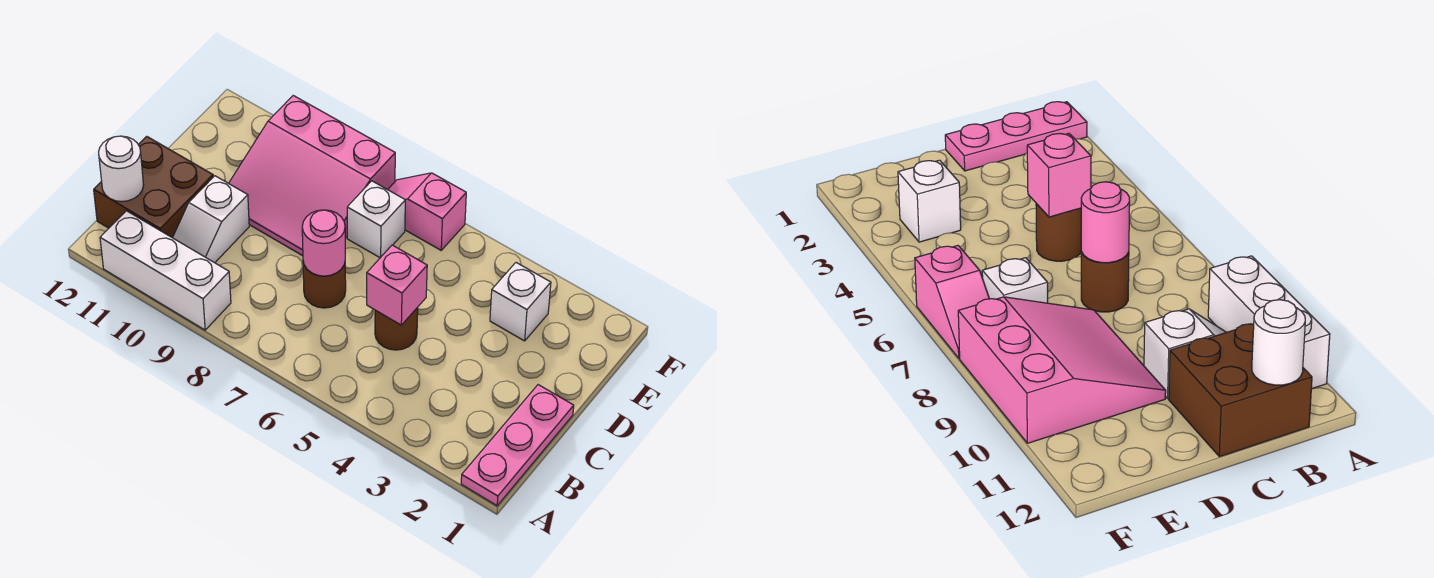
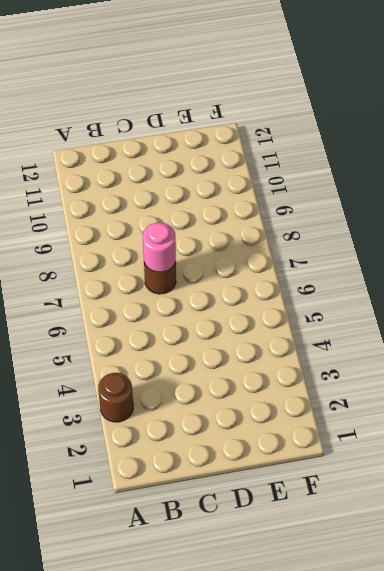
brown round brick A3 level 1 -> brown round brick C5 level 1
none -> pink plate A1:C1 level 1
none -> white brick A9:A11 level 1
none -> white slope B10:C10 level 1 top C

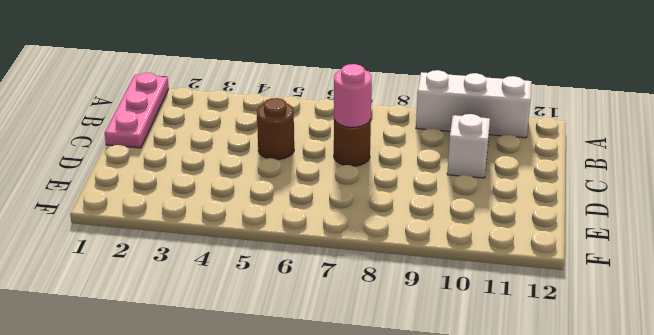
none -> brown brick B11:C12 level 1
none -> pink slope D8:F10 level 1 top F
none -> white brick E3 level 1

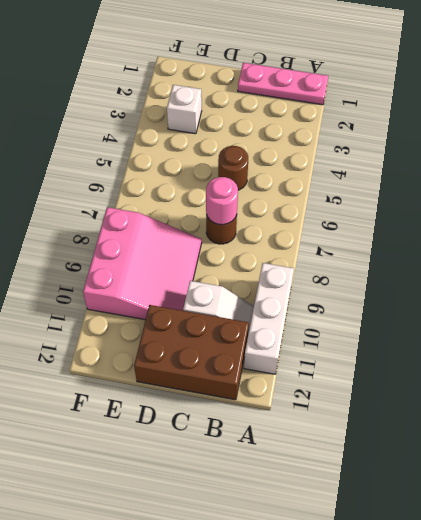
brown brick B11:D12 level 1 -> brown brick B11:C12 level 1
none -> white brick E7 level 1
none -> pink slope F6:F7 level 1 top 6
none -> white round brick B12 level 2

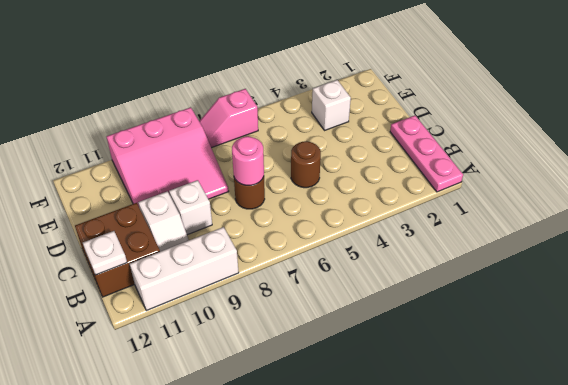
white plate B12 level 2 -> white round brick B12 level 2
white brick C9 level 1 -> white brick E7 level 1
none -> pink brick C5 level 2

